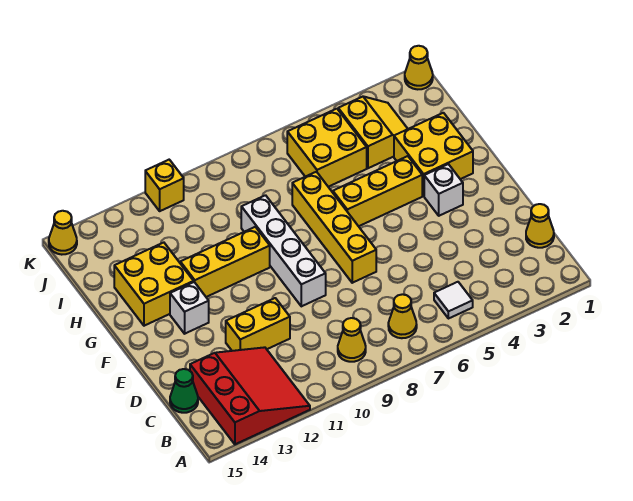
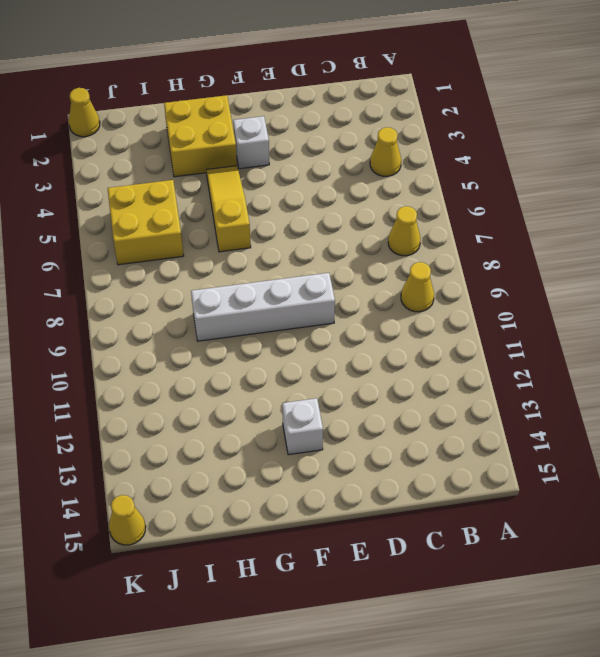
yellow cone B4 level 1 -> yellow cone C1 level 1
yellow slope G4:G6 level 1 top 6 -> yellow brick G4:G6 level 1
none -> red slope A12:C14 level 1 top 14
none -> white tile B5 level 1
none -> green cone C15 level 1

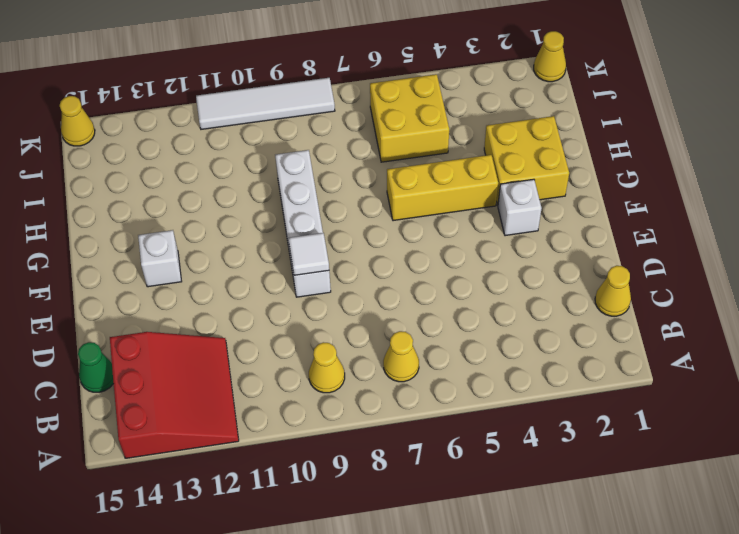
white tile E9 level 2 -> white tile B5 level 1
white tile K8:K11 level 1 -> yellow brick K11 level 1
none -> yellow brick D11:D12 level 1
none -> yellow brick E7:H7 level 1
none -> yellow brick G10:G12 level 1

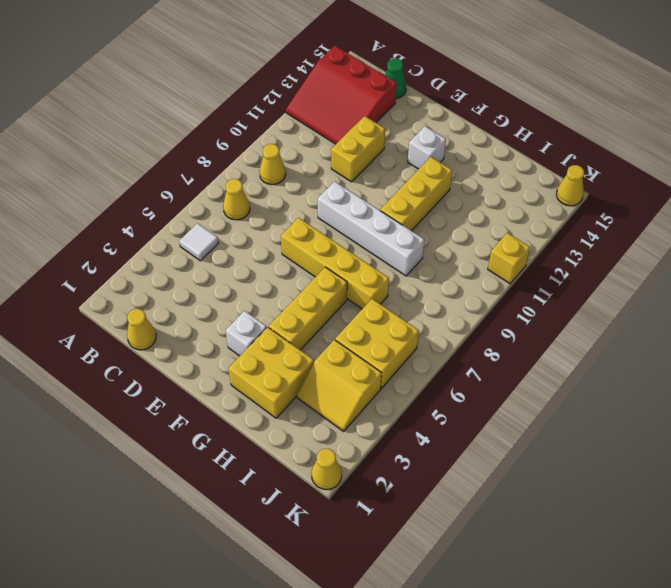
none -> yellow brick G13:H14 level 1

